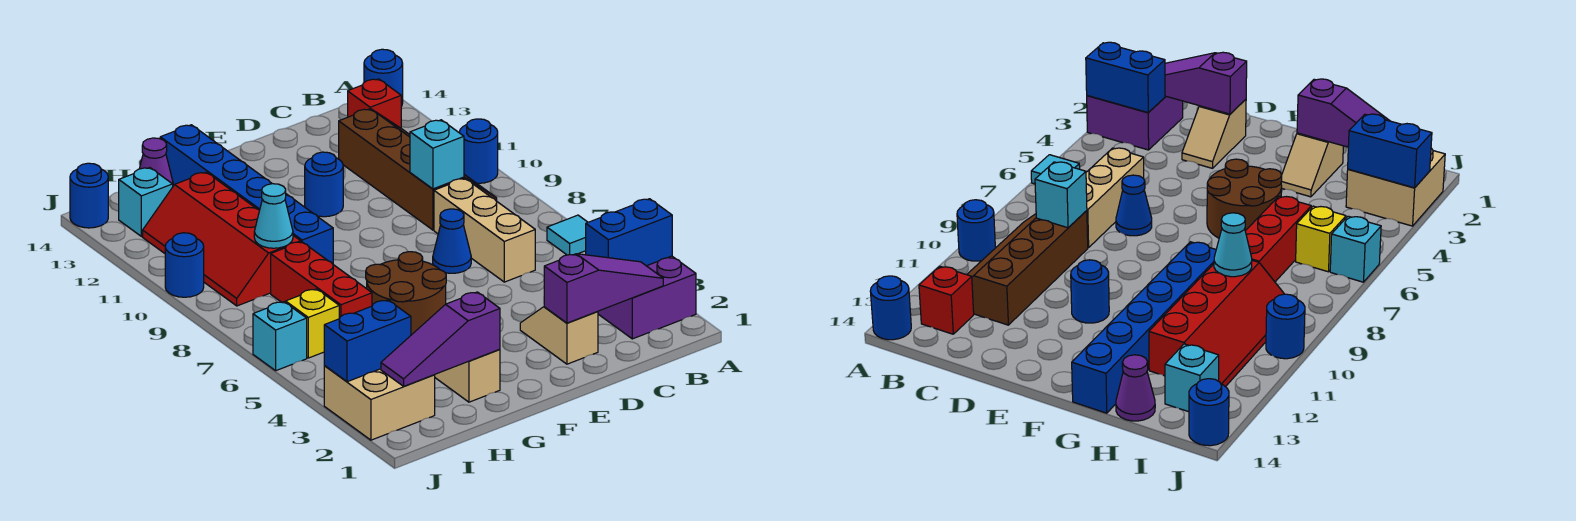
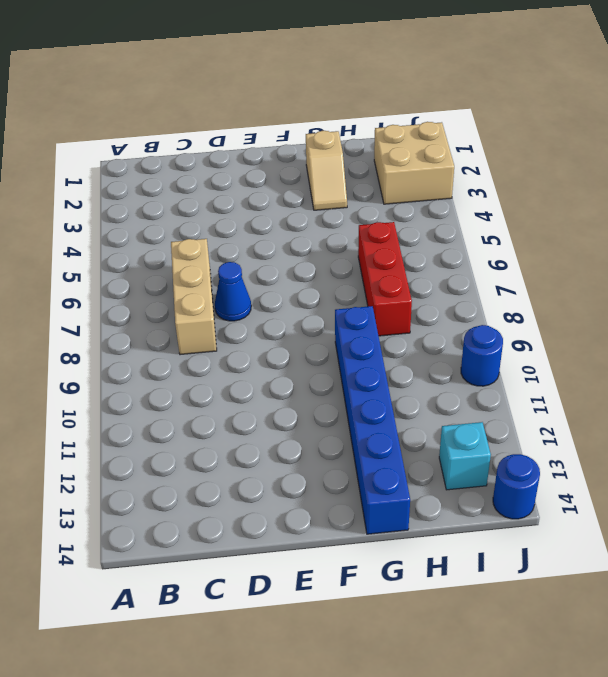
none -> purple brick A2:B3 level 1
none -> cyan tile A6 level 1
none -> blue round brick A10 level 1

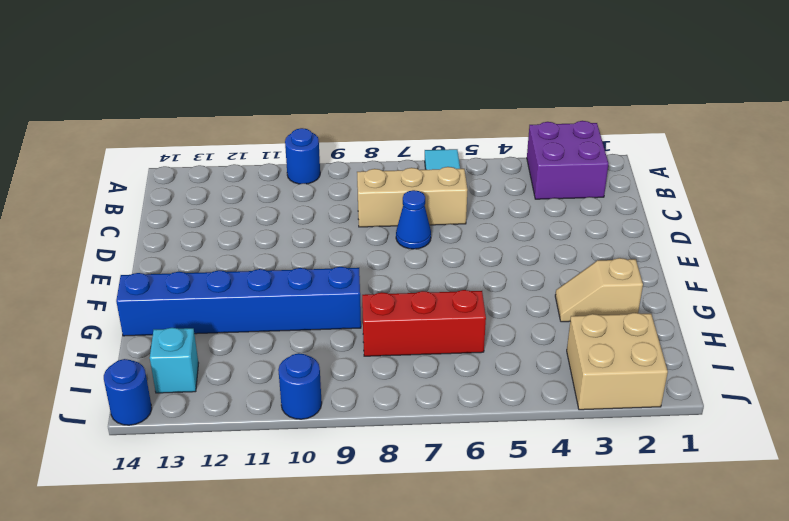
none -> blue round brick A14 level 1
none -> brown slope B9:C12 level 1 top C
none -> red brick B13 level 1

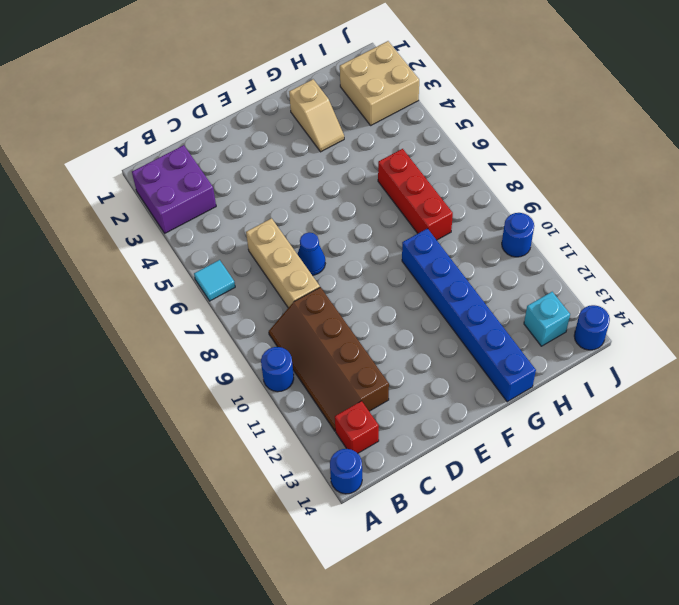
none -> tan slope D2:D3 level 1 top 2
none -> blue round brick E11 level 1
none -> brown round brick F5:G6 level 1

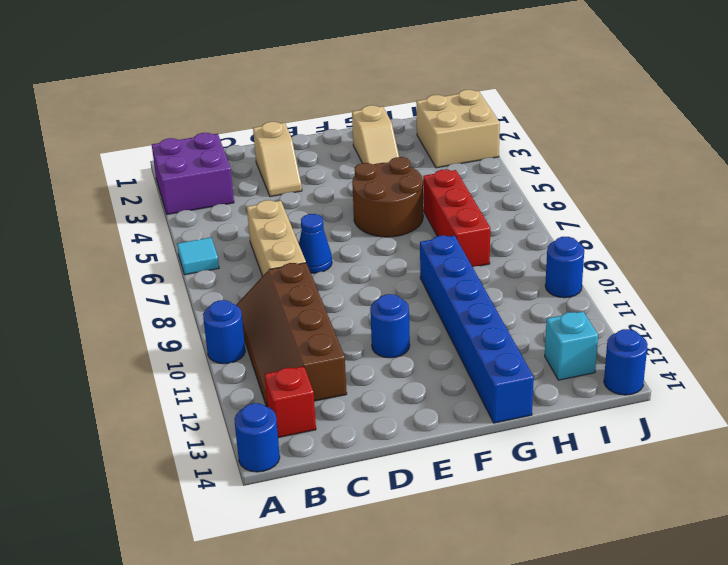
none -> red slope H9:I12 level 1 top H
none -> purple cone H14 level 1
none -> yellow brick I6 level 1

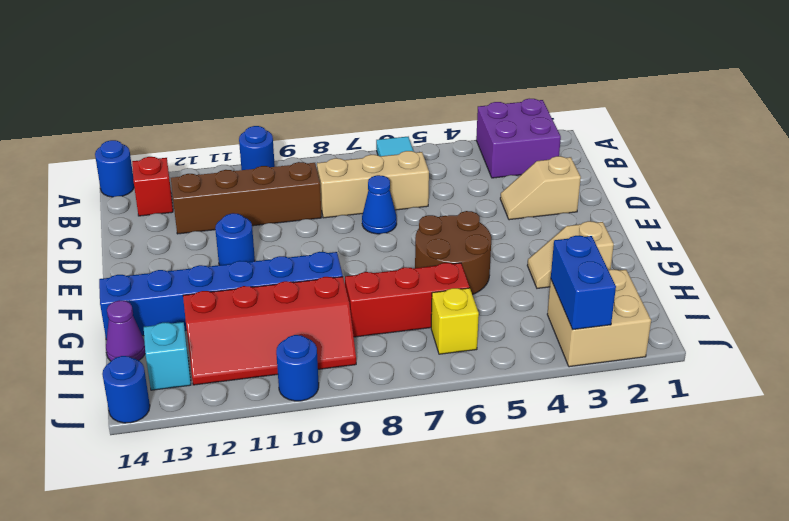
none -> cyan brick J6 level 1
none -> blue brick A3:B3 level 2
none -> purple slope B2:D2 level 2 top D

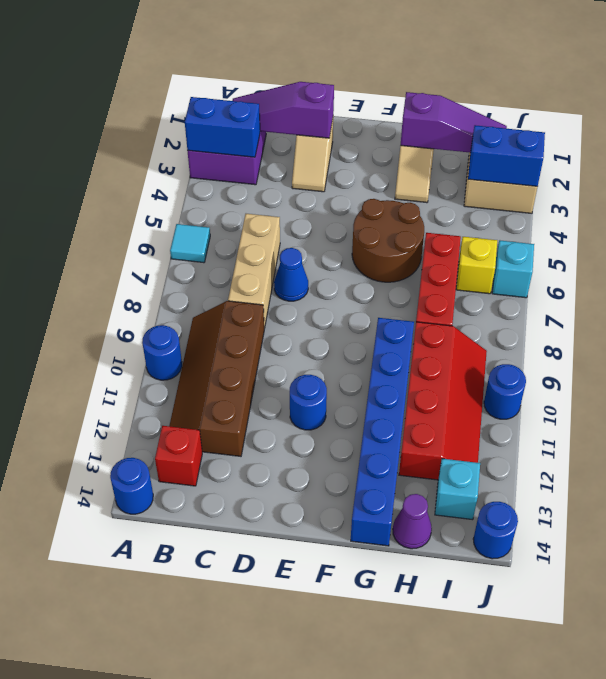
none -> cyan brick C9 level 2
none -> cyan cone H9 level 2

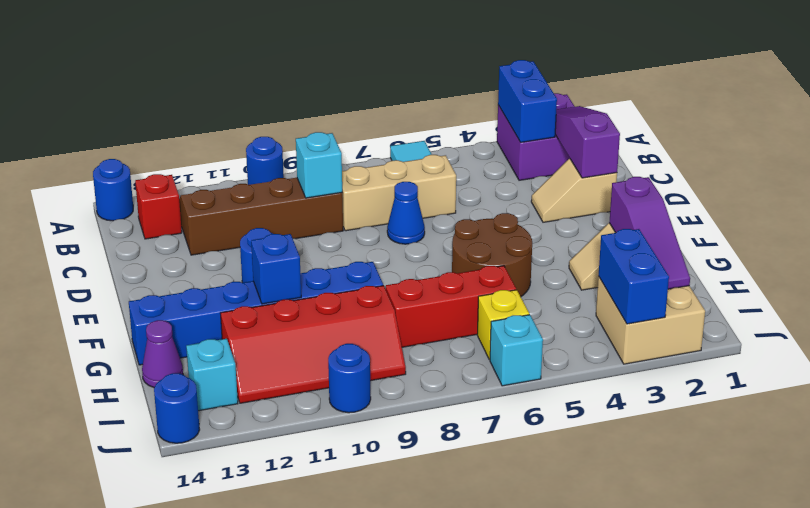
blue brick G11 level 2 -> none
none -> cyan cone H9 level 2

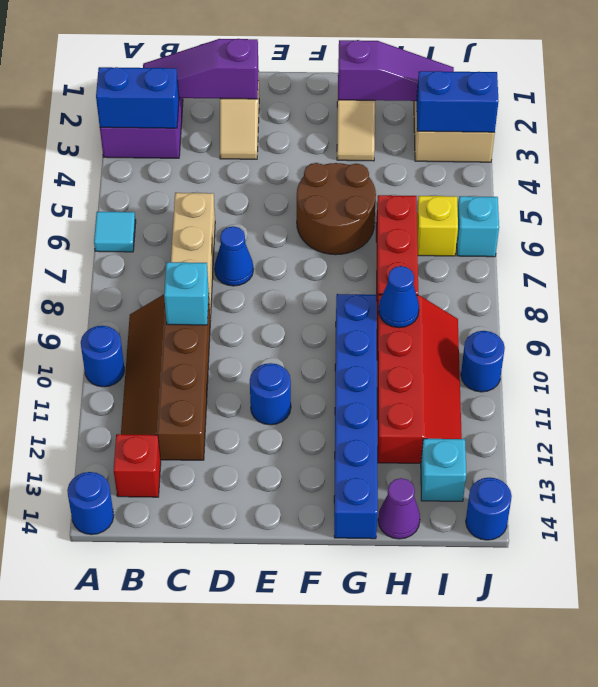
blue cone H9 level 2 -> cyan cone H9 level 2

